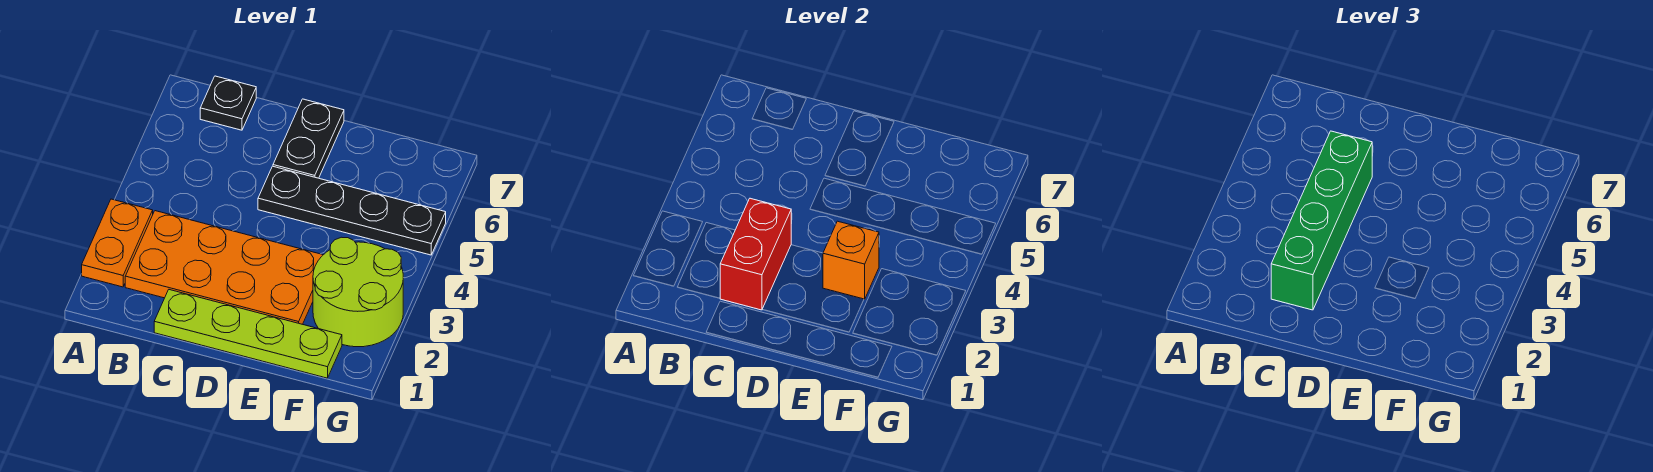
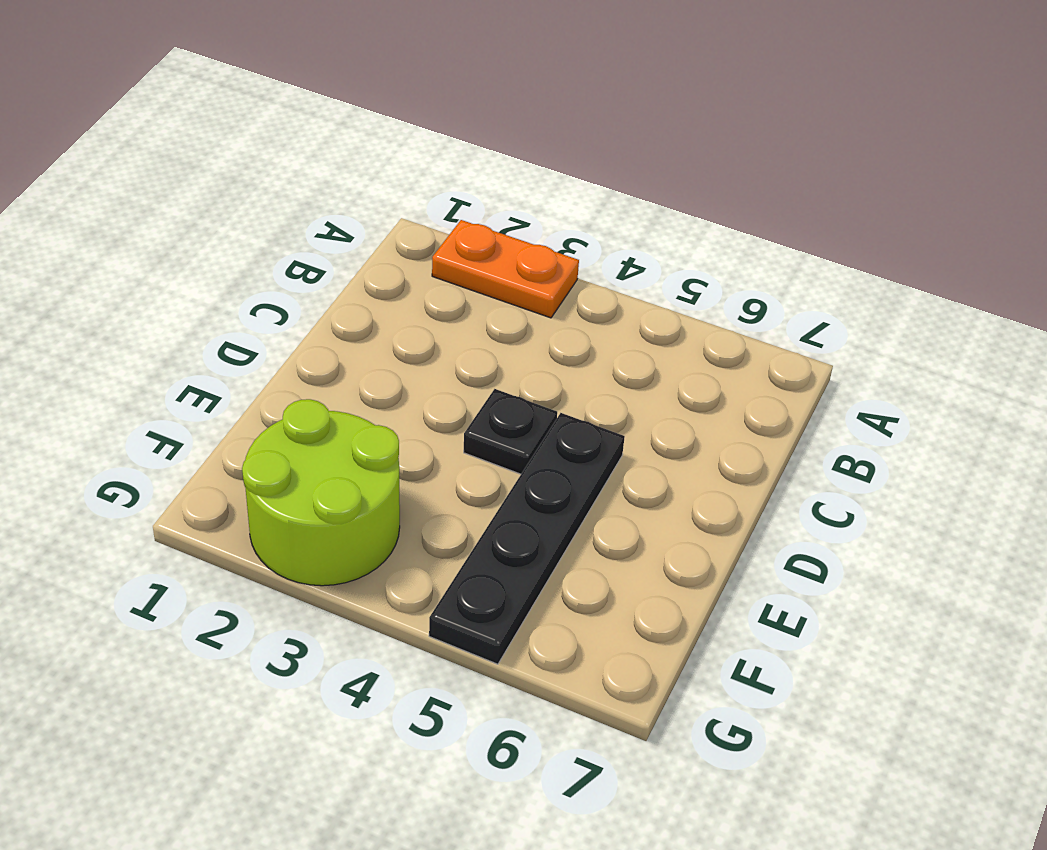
black plate D4 level 1 -> black plate B7 level 1
none -> orange plate B2:E3 level 1
none -> lime plate C1:F1 level 1

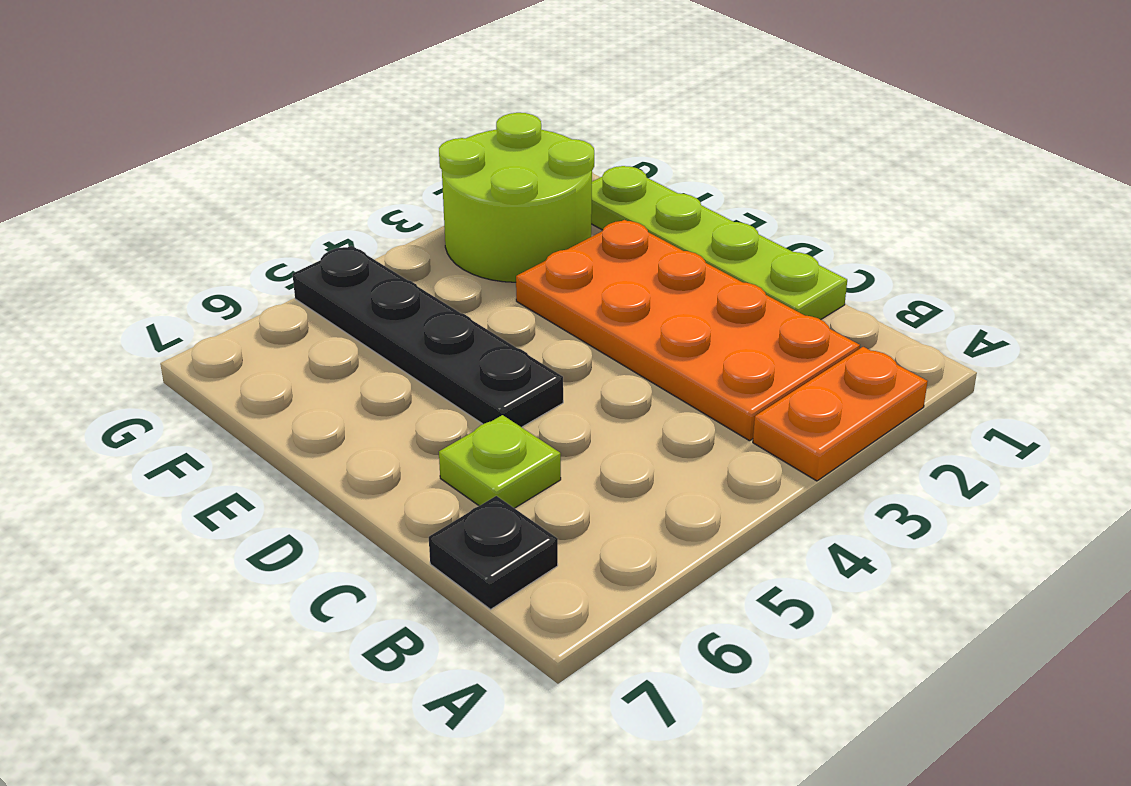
lime plate C6 level 1 -> none
none -> black plate D6:D7 level 1
none -> red brick C2:C3 level 2

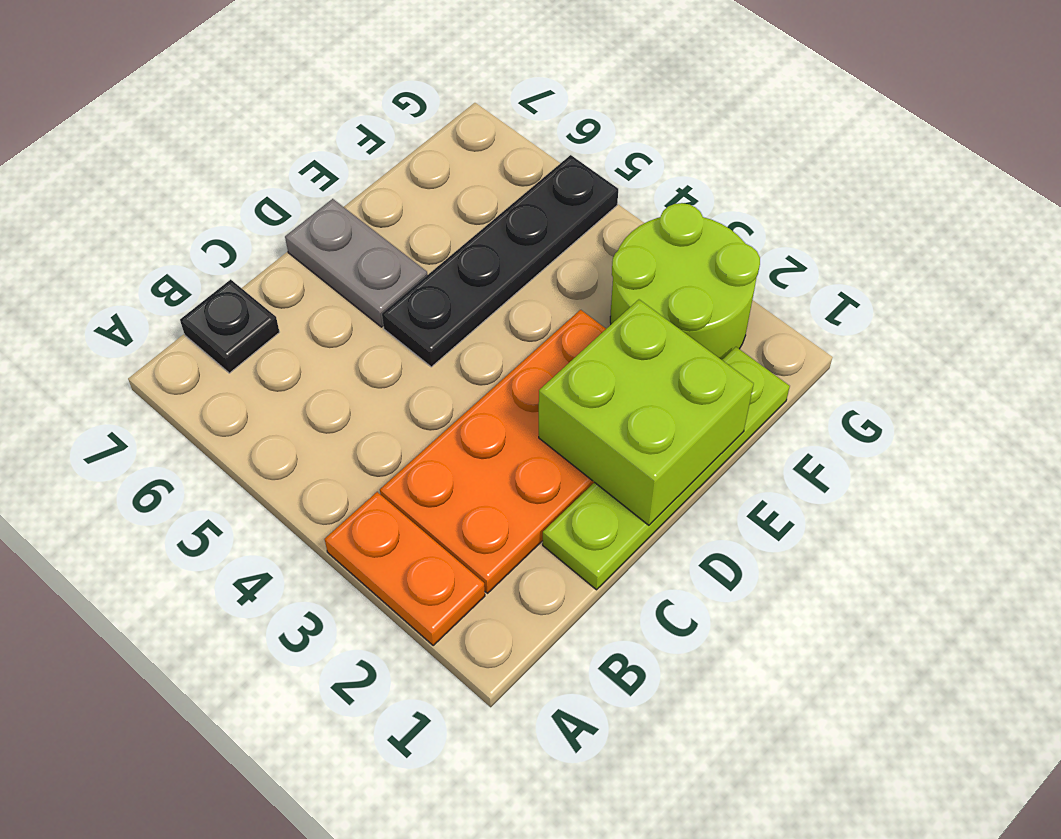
lime brick D1:E2 level 2 -> none
grey plate D6:D7 level 1 -> black plate D6:D7 level 1
none -> red brick C2:C3 level 2
none -> orange brick E3 level 2

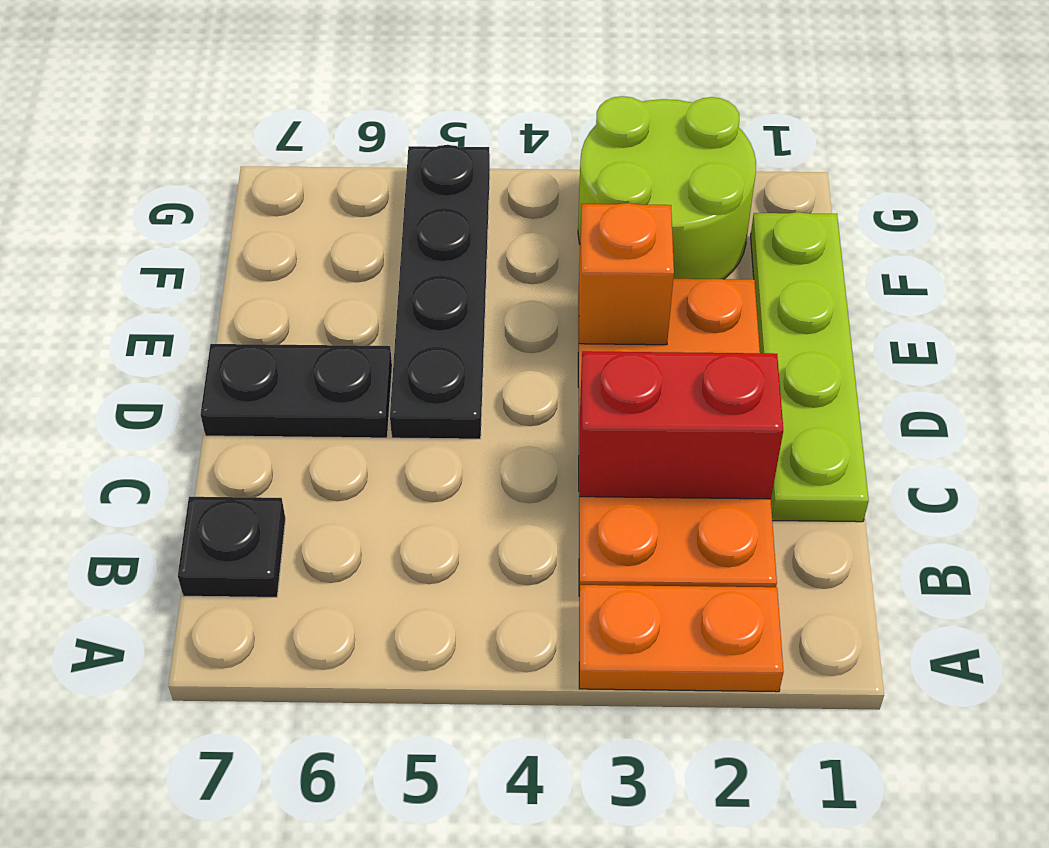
none -> green brick C2:C5 level 3

